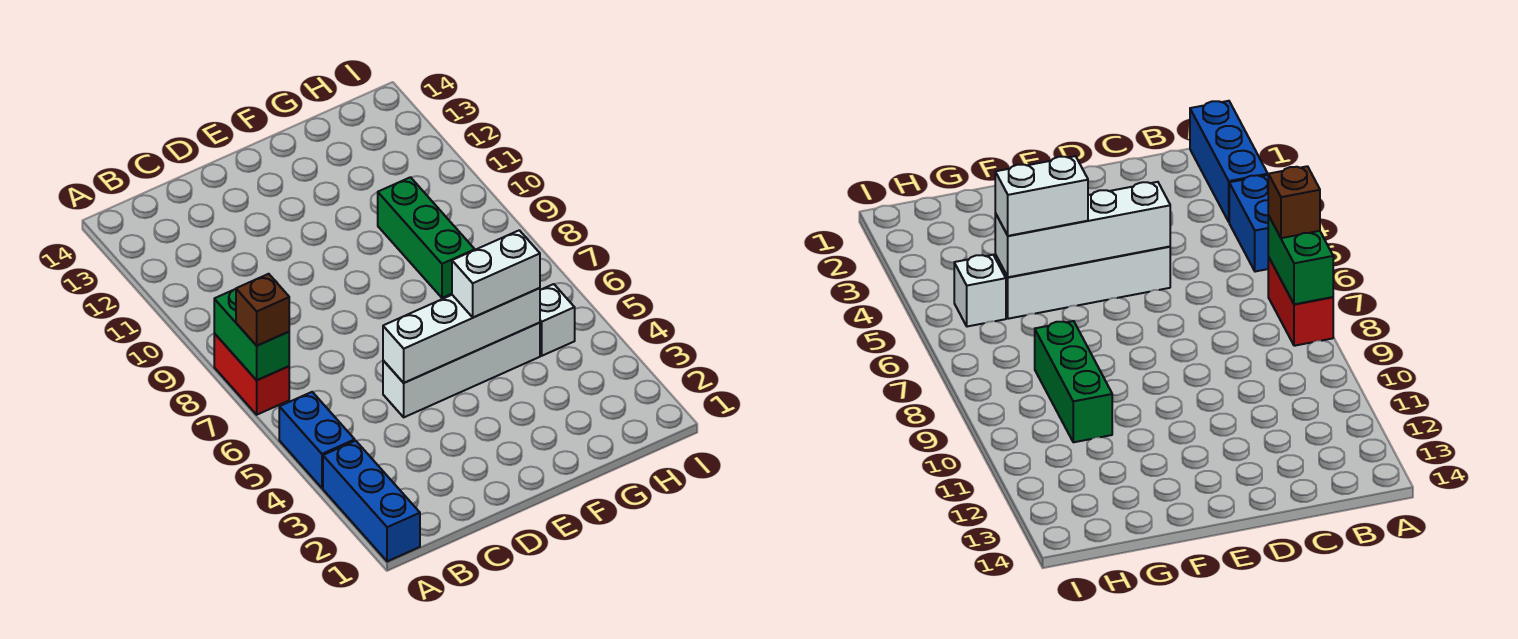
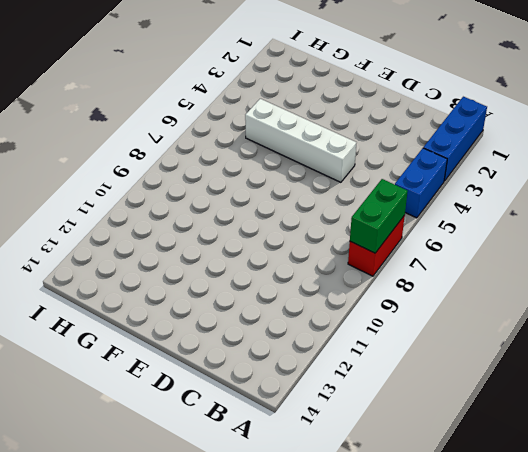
none -> green brick G8:G10 level 1
none -> white brick H5 level 1

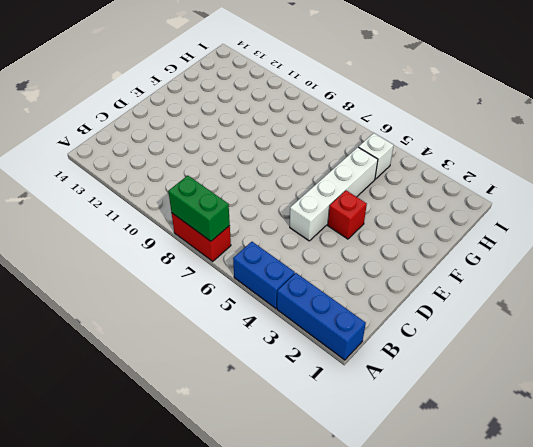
red brick E4 level 1 -> none
none -> green brick G8:G10 level 1
none -> white brick D5:G5 level 2

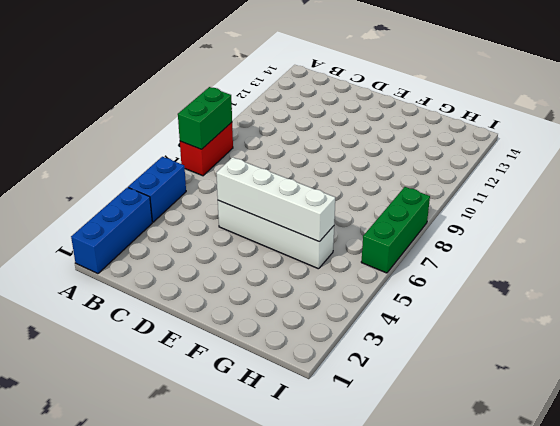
green brick I6:I8 level 1 -> green brick G8:G10 level 1
none -> white brick H5 level 1
none -> brown brick A7 level 3

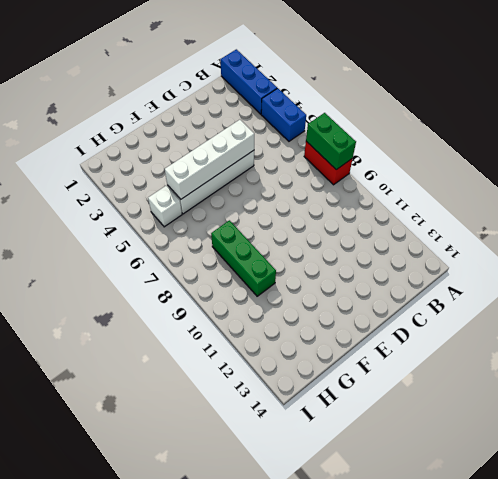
none -> brown brick A7 level 3
none -> white brick F5:G5 level 3

